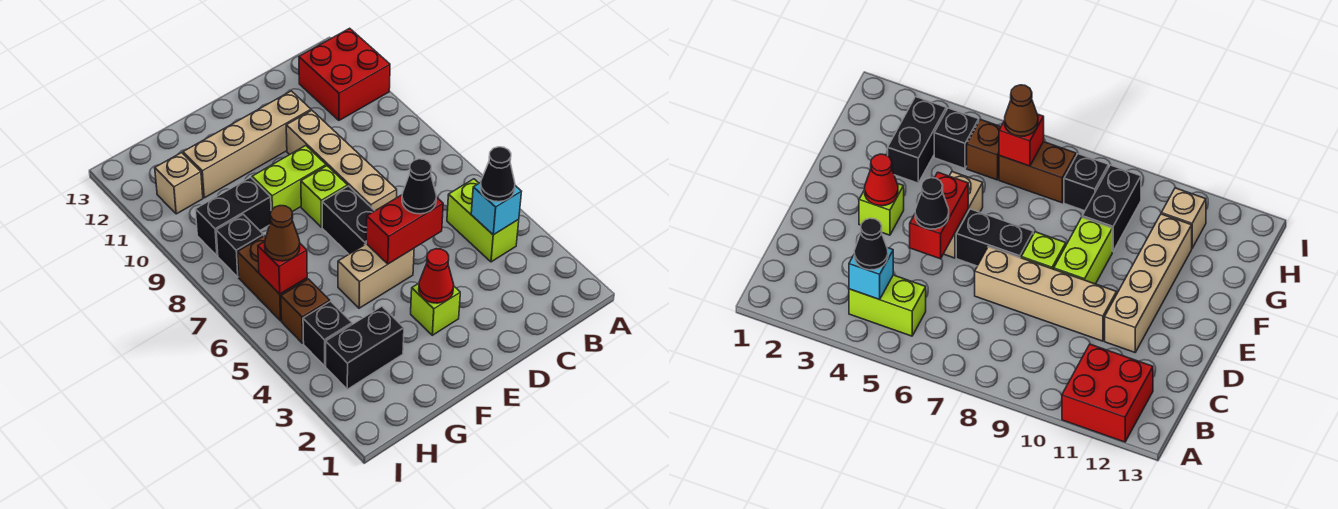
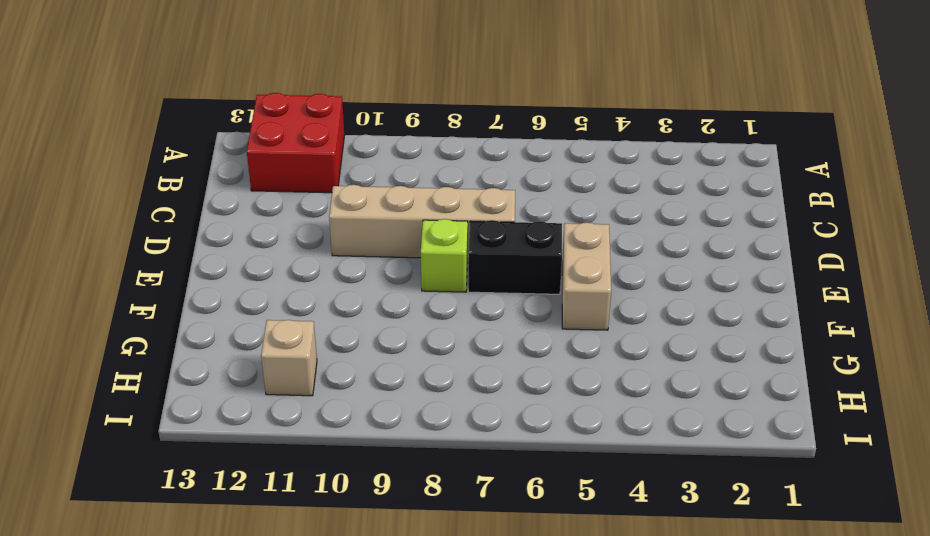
none -> lime brick B4:B5 level 1
none -> tan brick D11:G11 level 1
none -> lime brick E3 level 1

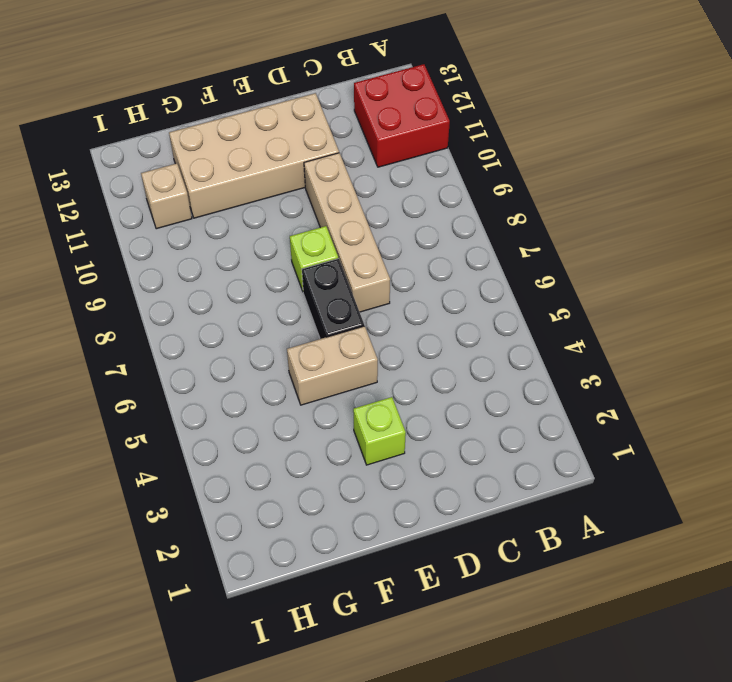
tan brick D11:G12 level 1 -> tan brick D11:G11 level 1
none -> lime brick B4:B5 level 1
none -> lime brick E9:F9 level 1
none -> black brick G3:H3 level 1

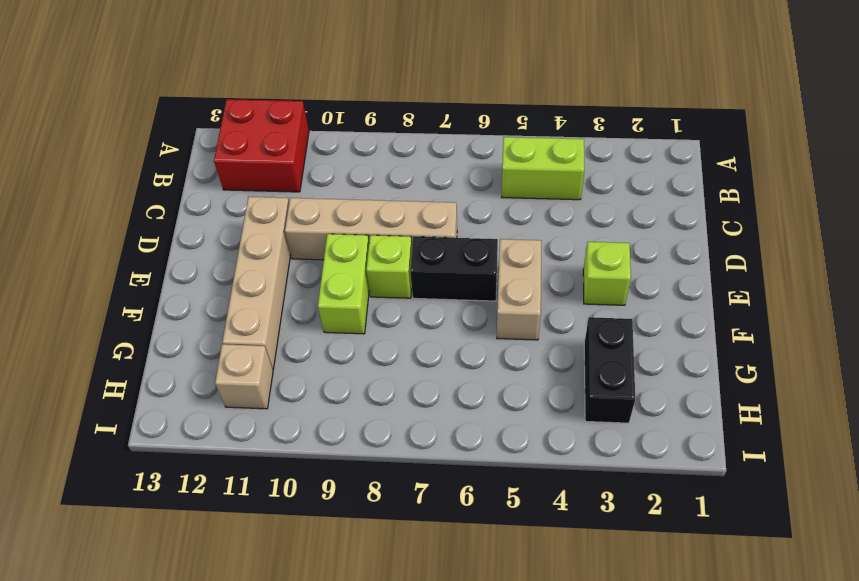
none -> black brick G9:H9 level 1
none -> black brick H4 level 1
none -> brown brick H5 level 1

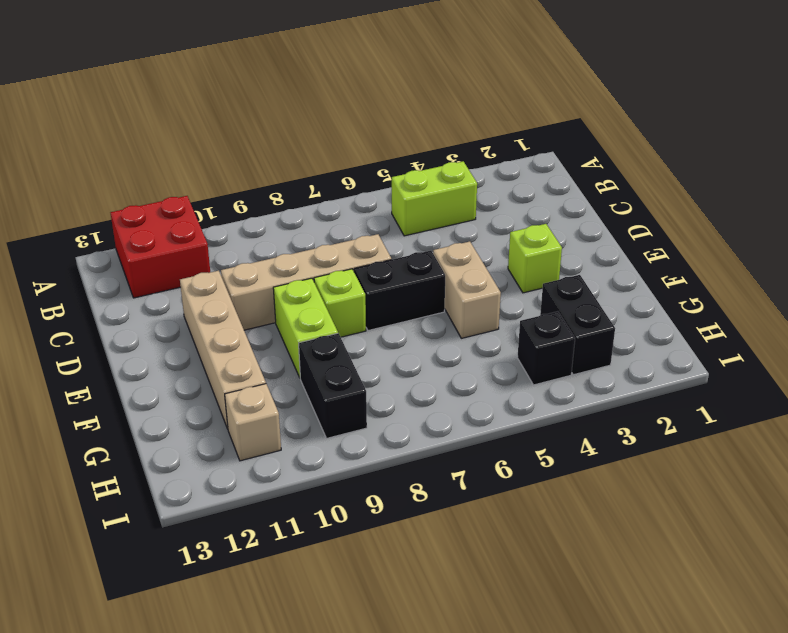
none -> brown brick H5 level 1
none -> brown brick H6:H7 level 1
none -> black brick H8 level 1

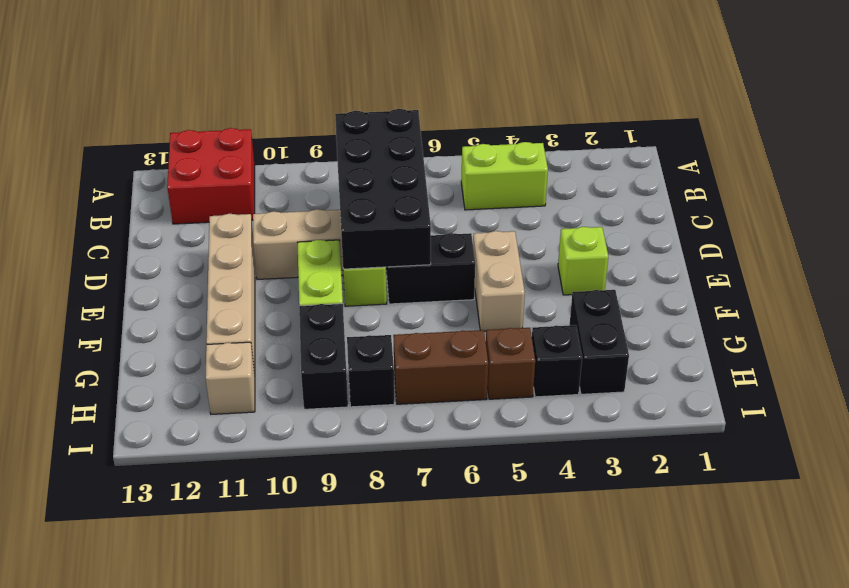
black brick B7:E8 level 2 -> none
none -> cyan brick B4 level 2
none -> red brick D5:E5 level 2
none -> red cone E3 level 2

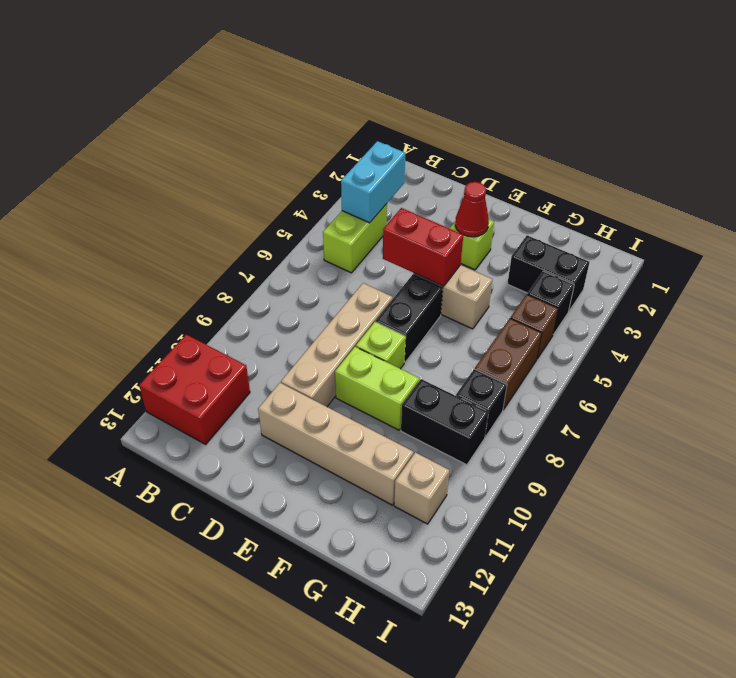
cyan brick B3:B4 level 2 -> cyan brick B4 level 2
none -> red brick H6 level 2
none -> black cone B4 level 3
none -> black cone D5 level 3

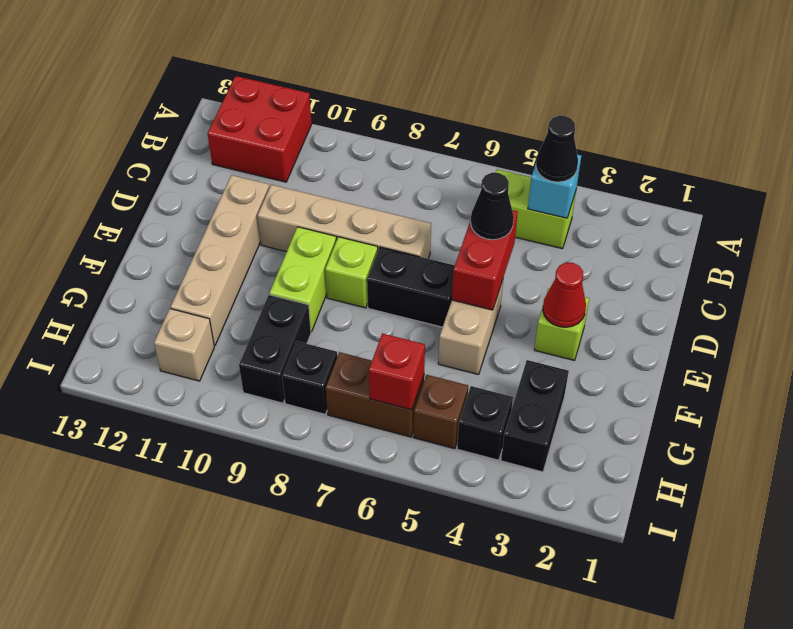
none -> brown cone H6 level 3

